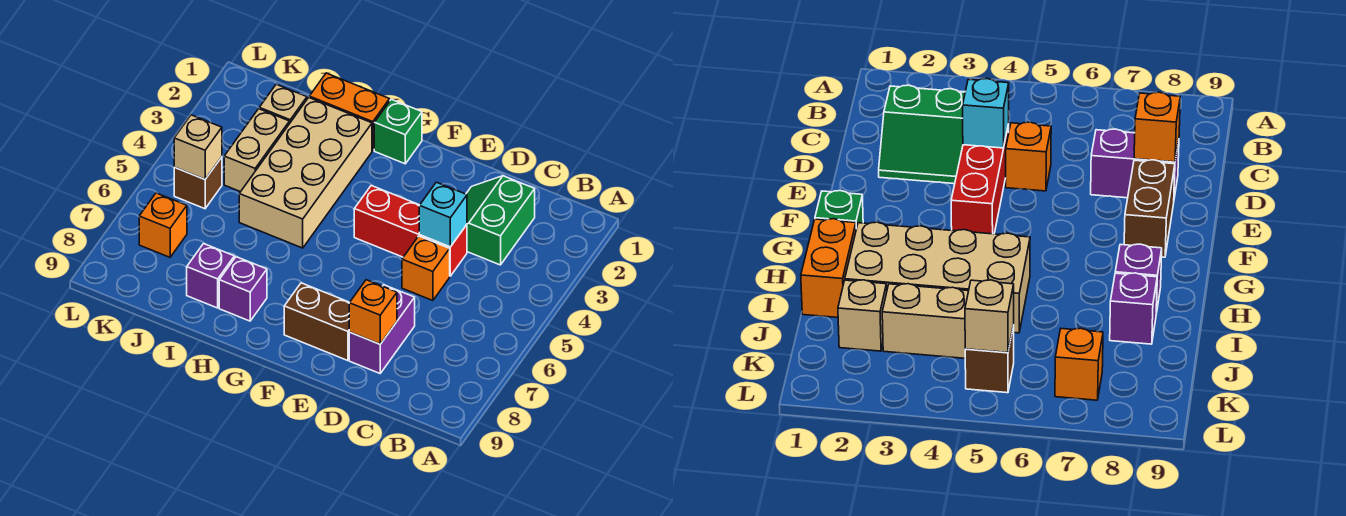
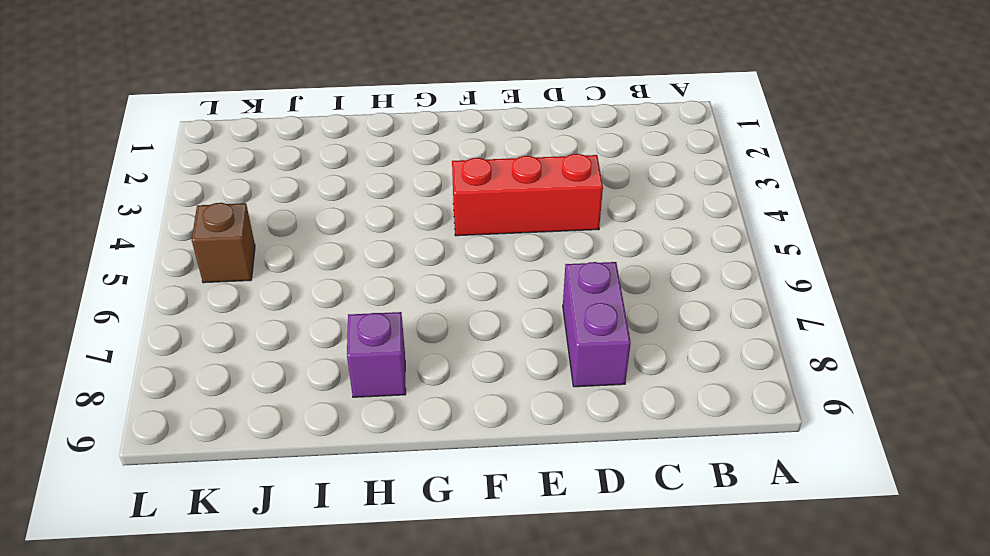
none -> green slope C2:D3 level 1 top C
none -> orange brick D5 level 1
none -> brown brick E8:F8 level 1

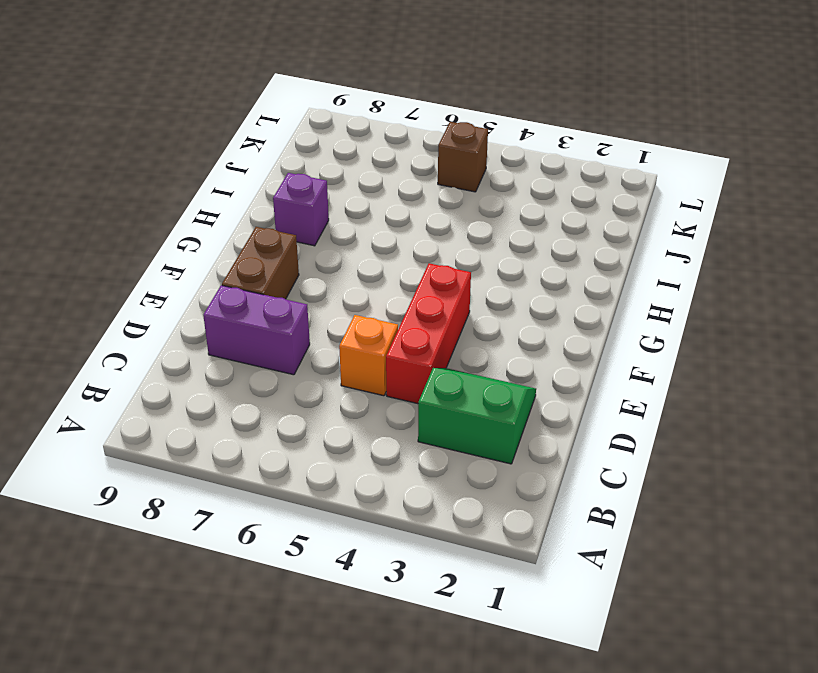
none -> green brick G1 level 1
none -> orange brick H1:I1 level 1
none -> tan brick H2:I5 level 1

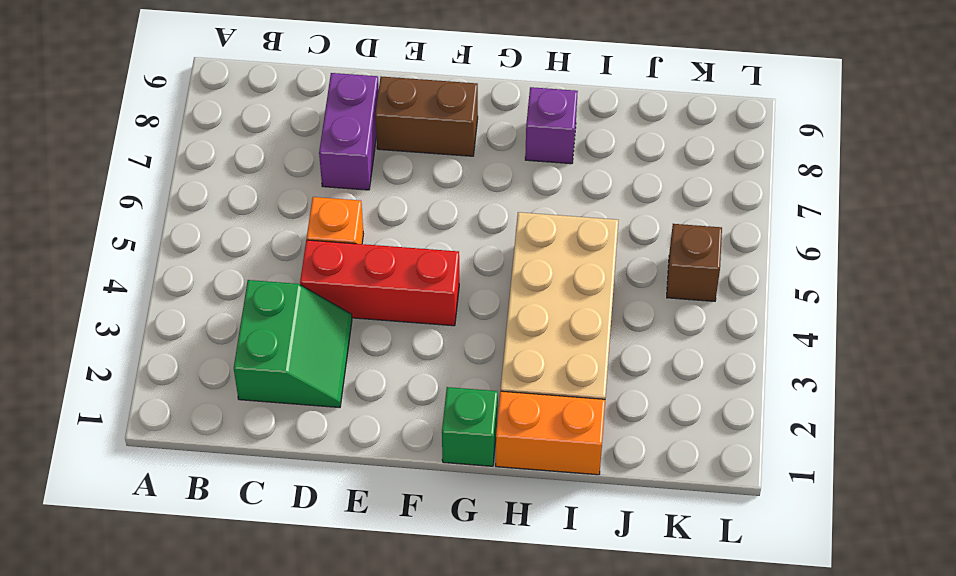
none -> purple brick I8 level 1
none -> tan brick J2 level 1
none -> tan brick J3:J4 level 1

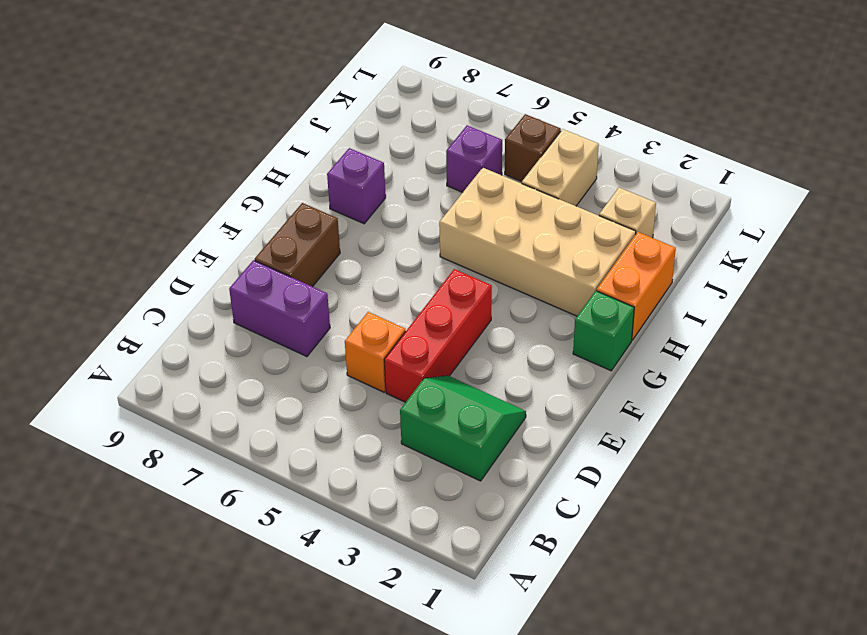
tan brick J4:K4 level 1 -> tan brick J3:J4 level 1
purple brick J6 level 1 -> purple brick I8 level 1
none -> orange brick K7 level 1
none -> cyan brick D4 level 2
none -> orange brick D8 level 2

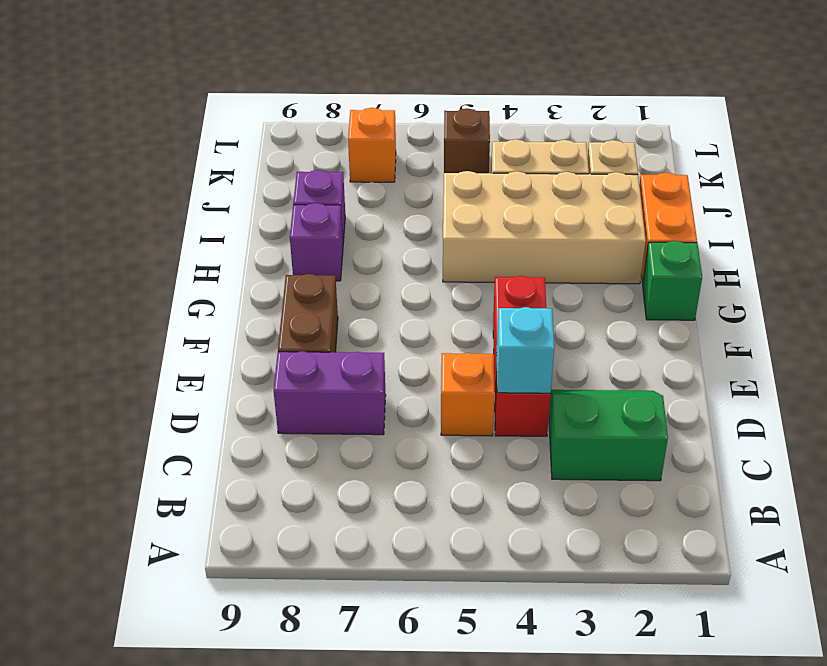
none -> orange brick D8 level 2
none -> tan brick K5 level 2

